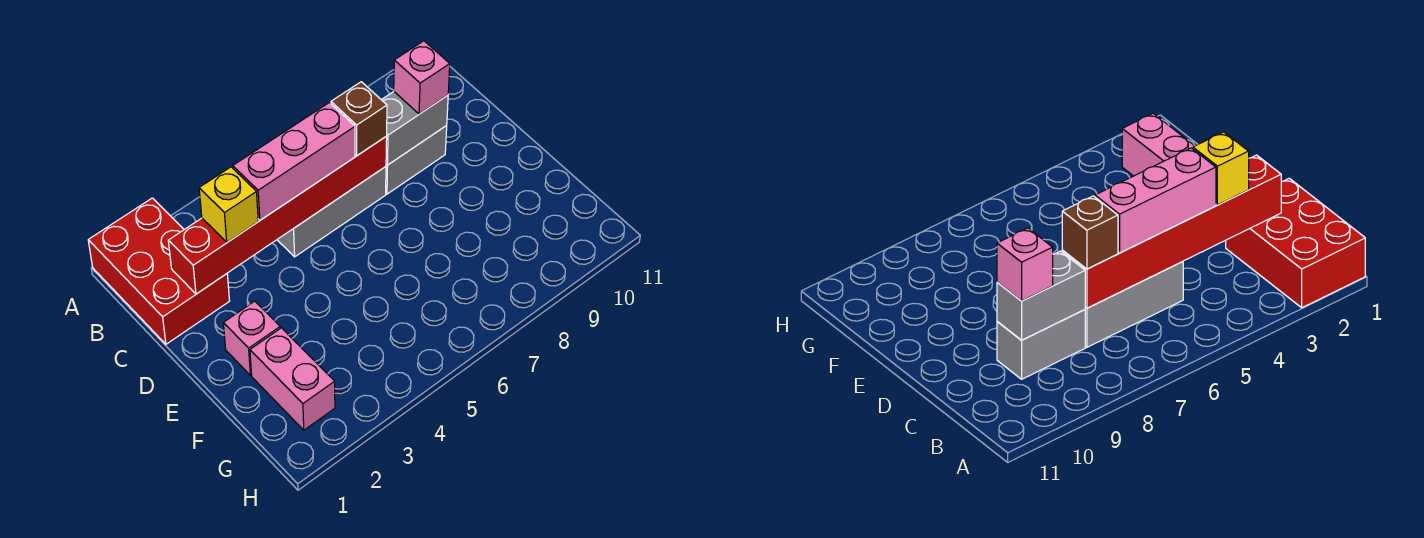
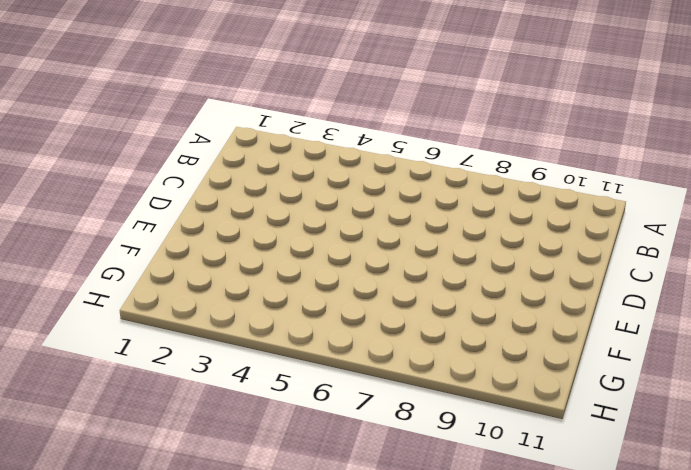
none -> red brick A1:C2 level 1
none -> grey brick C5:C7 level 1

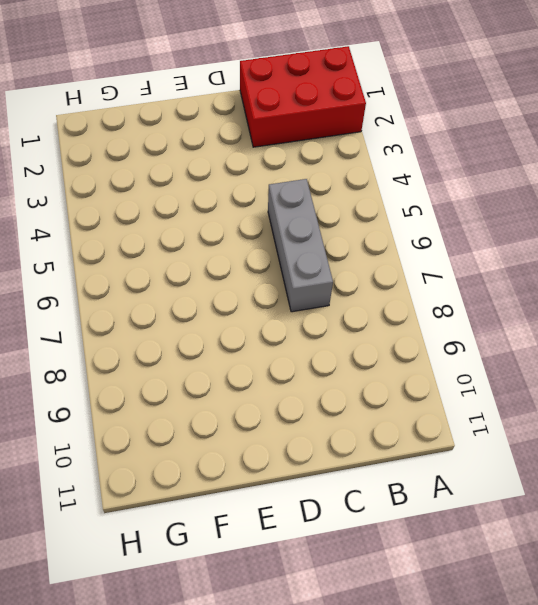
none -> grey brick C8:C9 level 1
none -> pink brick E2 level 1

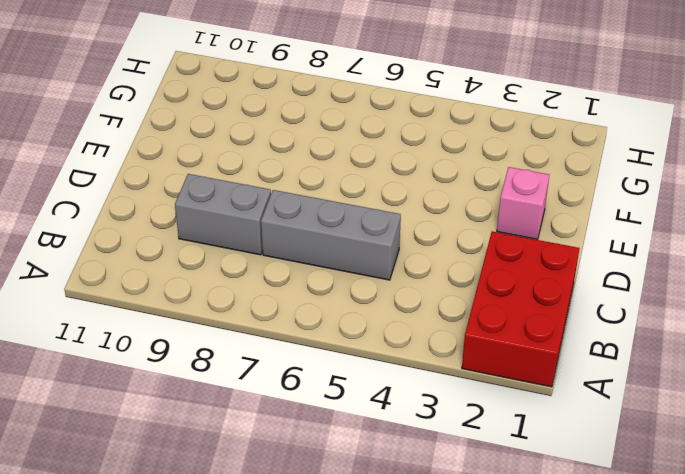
none -> pink brick F2:G2 level 1
none -> red brick C2:C7 level 2

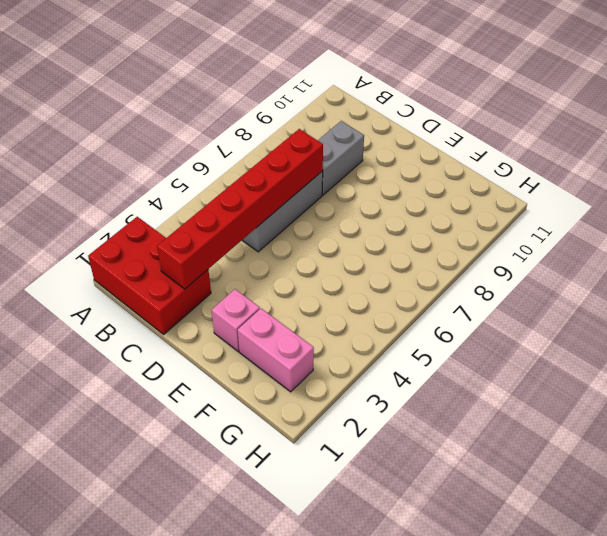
none -> grey brick C8:C9 level 2
none -> yellow brick C3 level 3

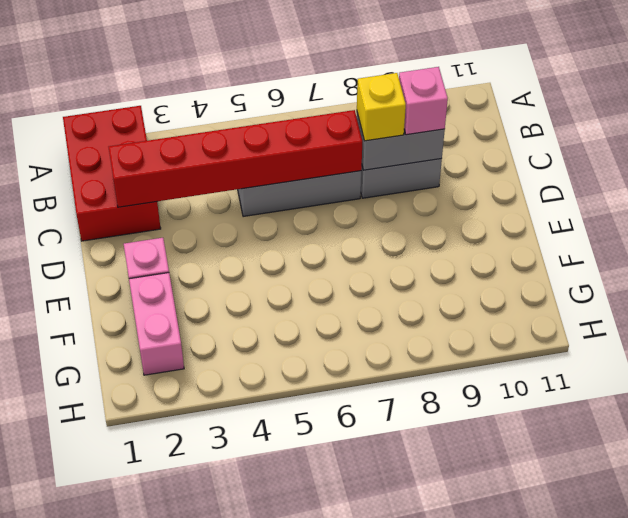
yellow brick C8 level 3 -> yellow brick C3 level 3
none -> pink brick C4:C6 level 3
none -> brown brick C7 level 3

